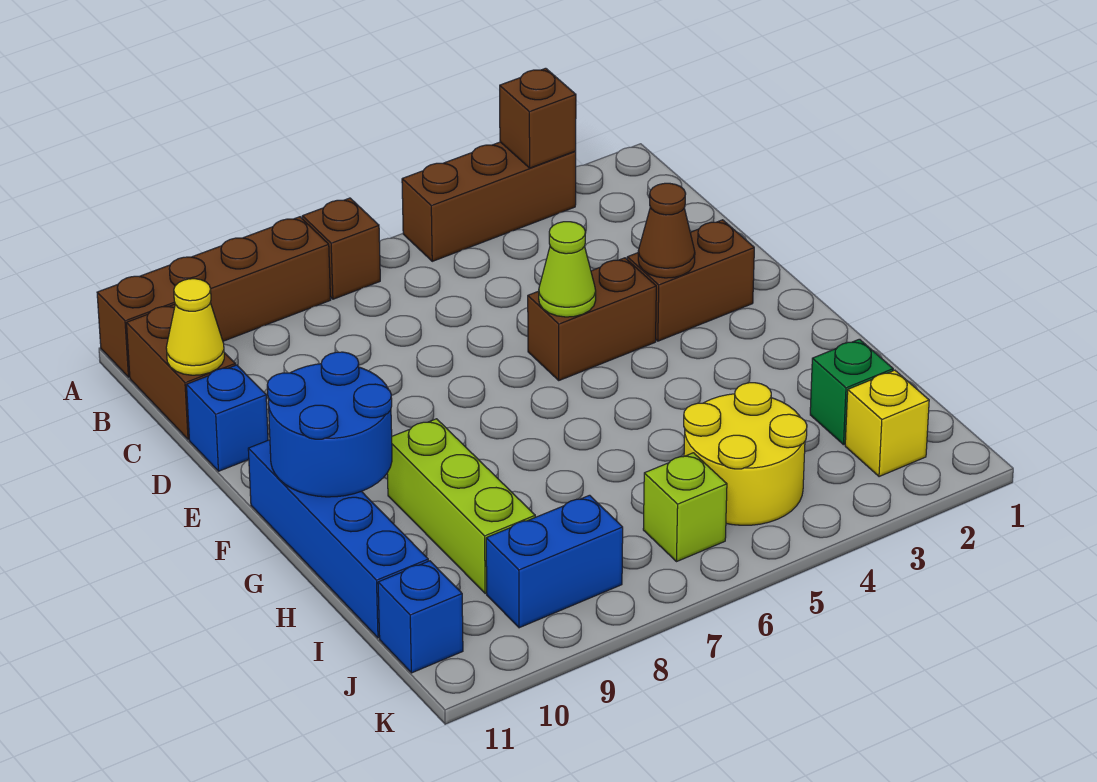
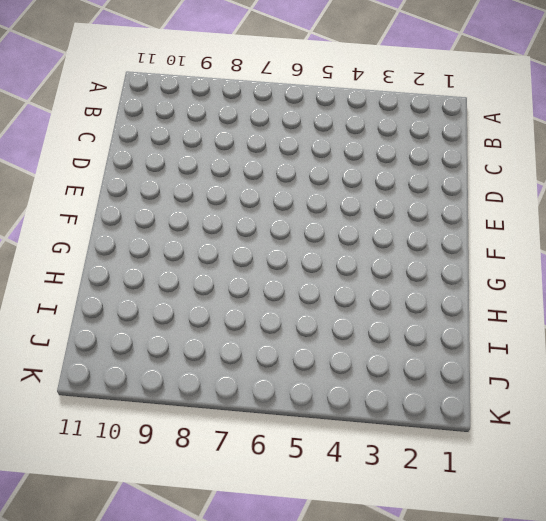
none -> brown brick A3:A5 level 1
none -> brown brick A7 level 1
none -> brown brick A8:A11 level 1

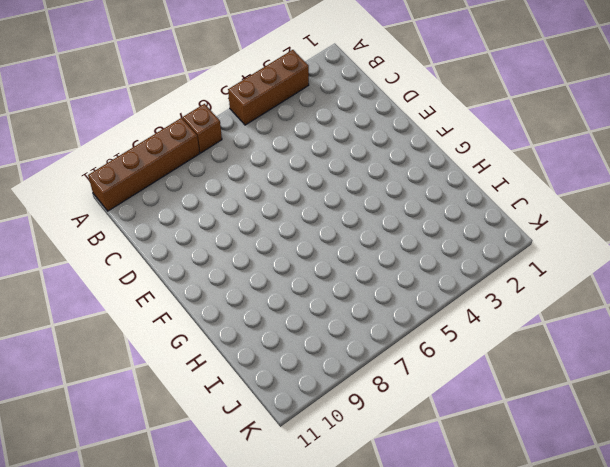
none -> brown brick B11:C11 level 1
none -> blue brick D11 level 1
none -> brown brick E2:E3 level 1

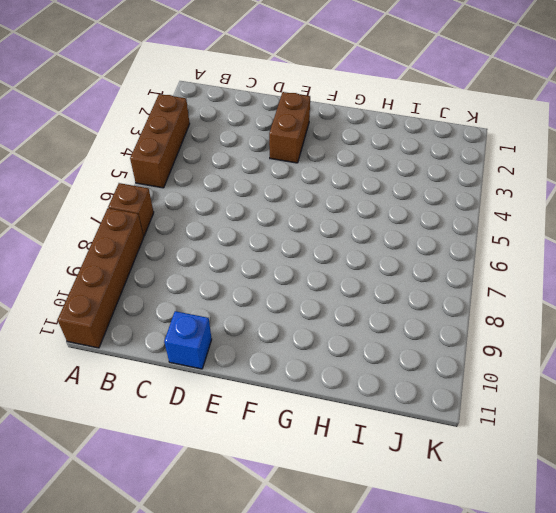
none -> brown brick B11:C11 level 1
none -> brown brick E4:E5 level 1
none -> blue brick F11:I11 level 1

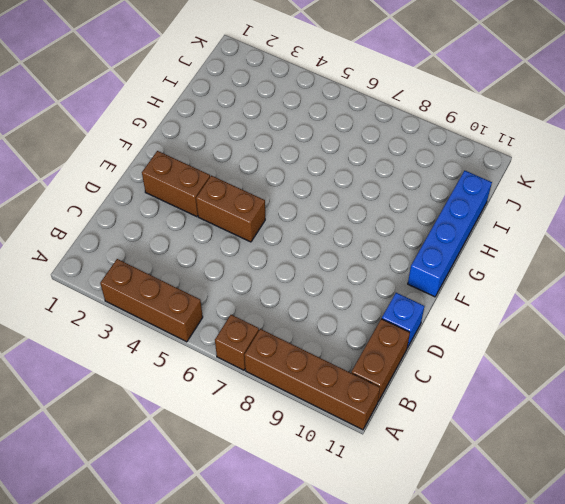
none -> lime brick G9:I9 level 1
none -> green brick I2 level 1
none -> yellow round brick I4:J5 level 1

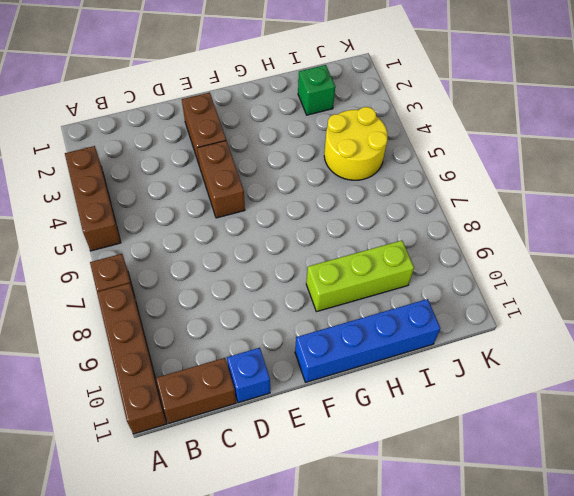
none -> yellow brick J2 level 1
none -> lime brick J6 level 1
none -> blue brick J8:J9 level 1

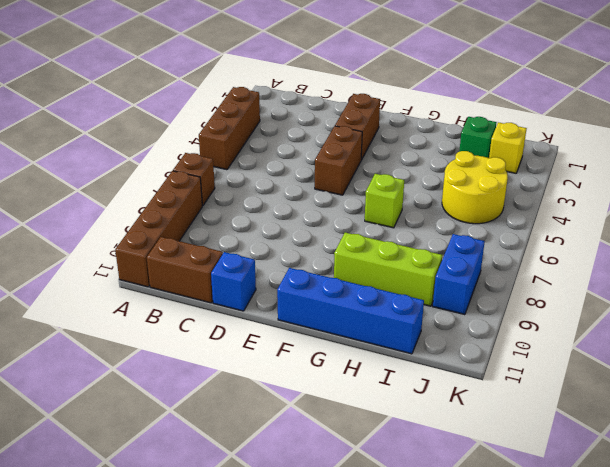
lime brick G6 level 1 -> lime brick J6 level 1
none -> blue brick J11 level 1
none -> brown brick A3 level 2
none -> yellow cone C11 level 2

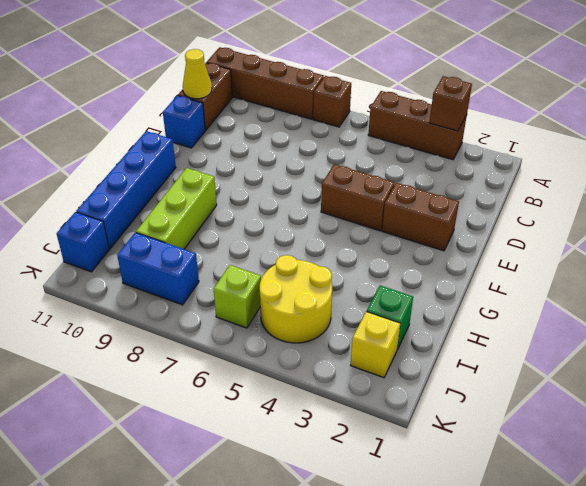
none -> brown cone E3 level 2
none -> lime cone E5 level 2
none -> blue round brick F10:G11 level 2

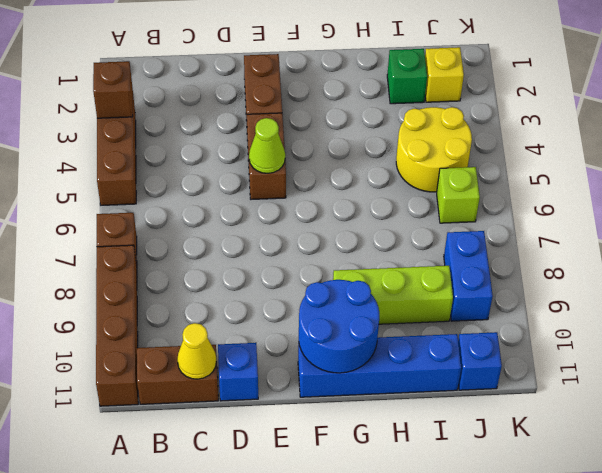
none -> brown cone E3 level 2

